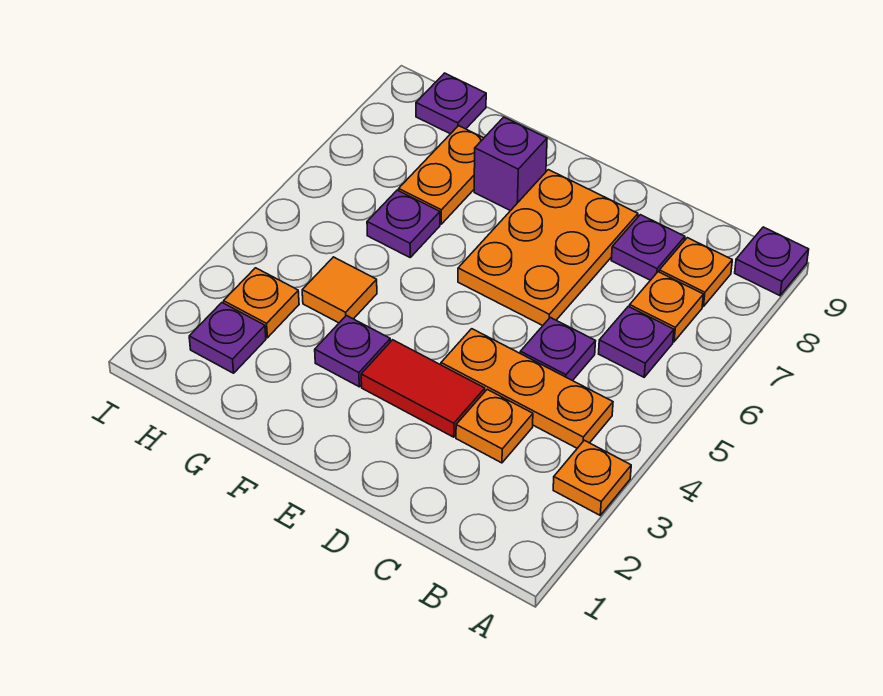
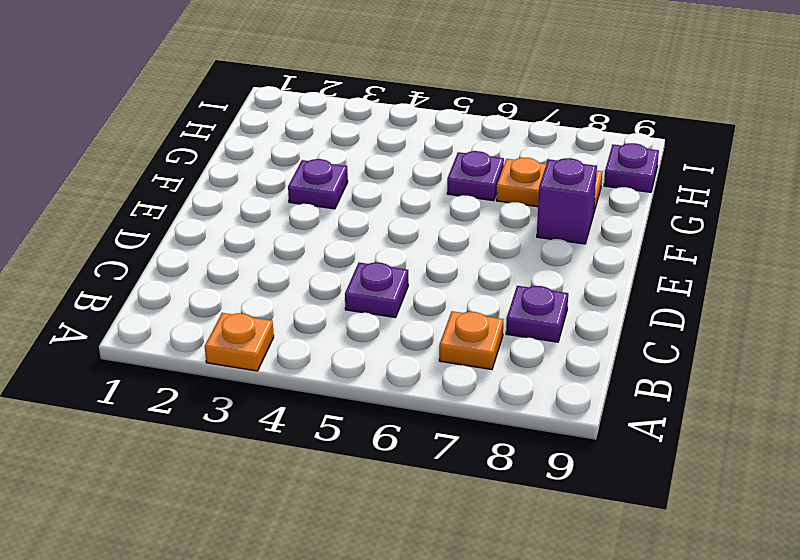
none -> purple plate A9 level 1
none -> orange plate B4:D4 level 1
none -> purple plate B6 level 1

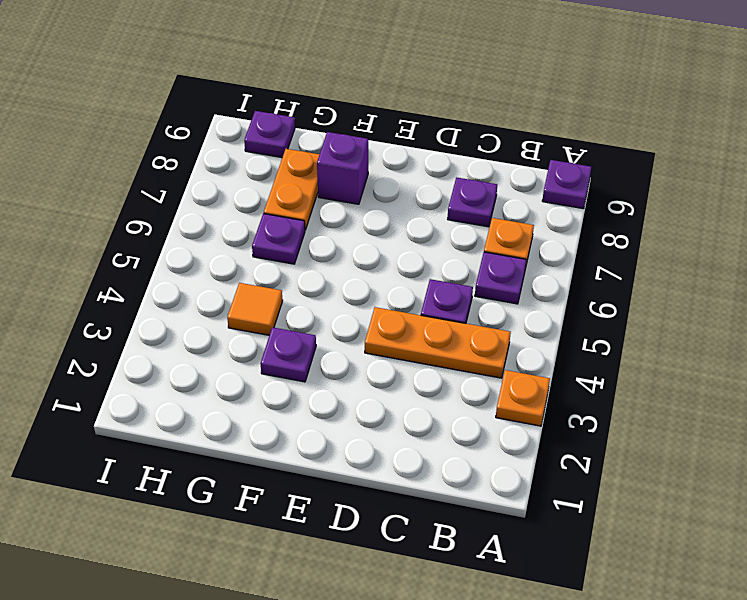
none -> orange plate B8 level 1
none -> orange plate C3 level 1
none -> red tile D3:E3 level 1

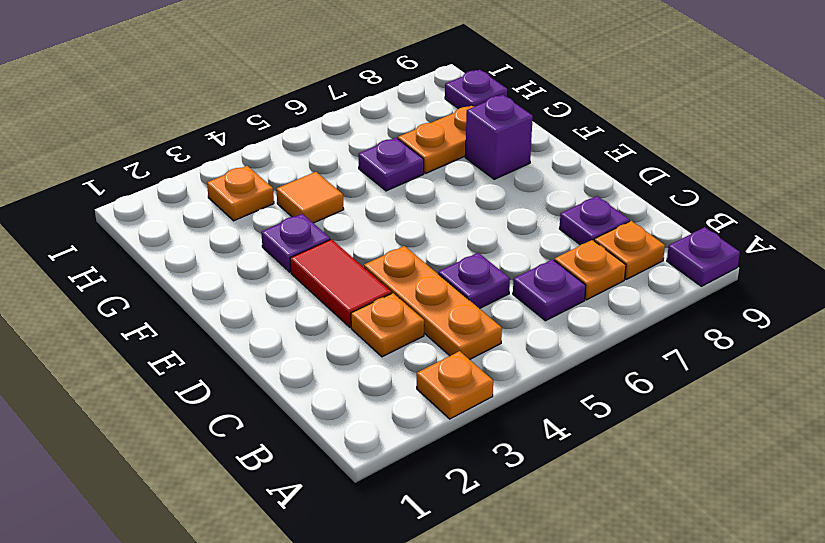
none -> orange plate D6:E8 level 1
none -> purple plate H2 level 1

